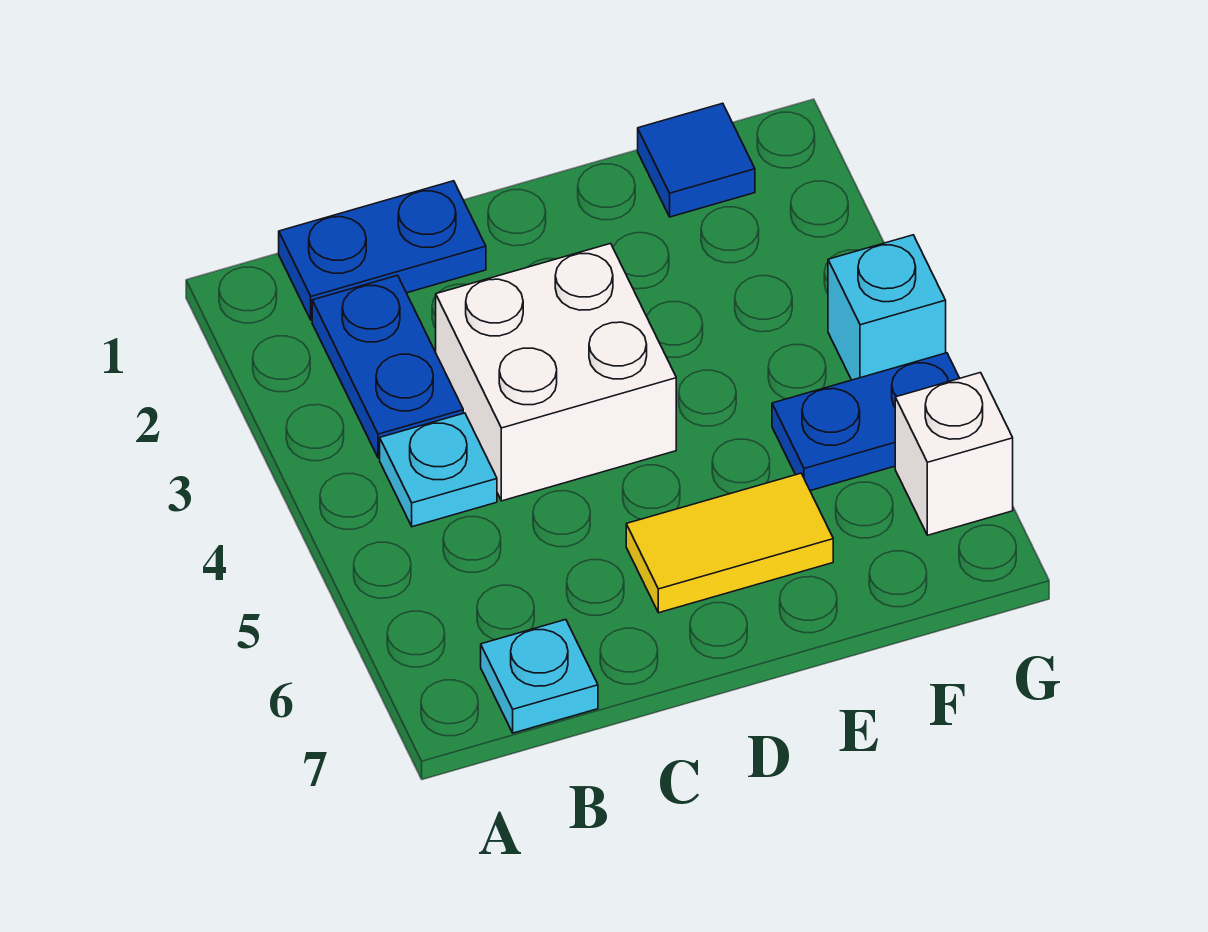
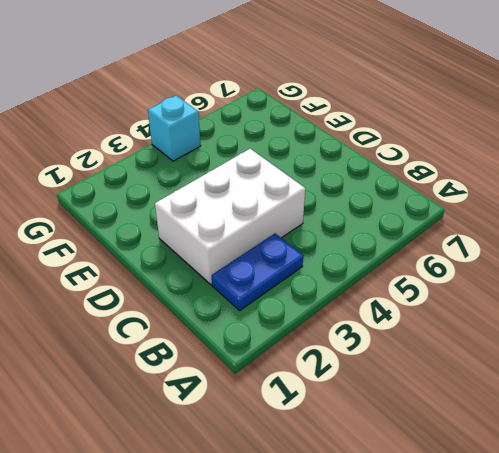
white brick C2:D4 level 1 -> white brick C3:D4 level 1
none -> blue plate B1:C1 level 1
none -> cyan plate B4 level 1

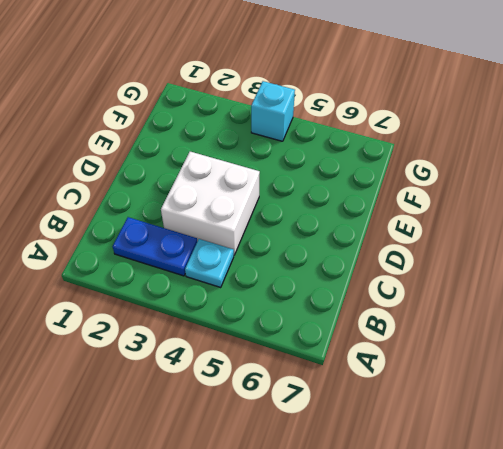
none -> blue plate B1:C1 level 1
none -> cyan plate B7 level 1

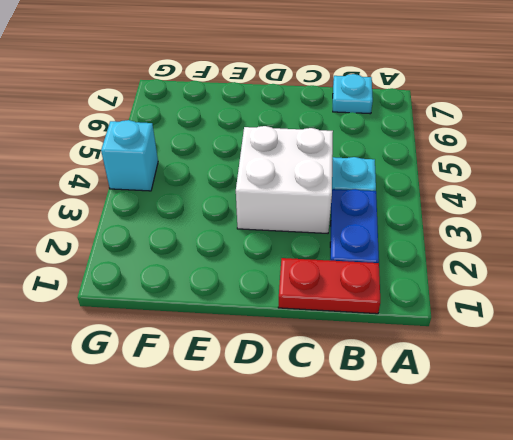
red plate B1:C1 level 1 -> blue plate B1:C1 level 1
none -> yellow tile D6:E6 level 1
none -> blue tile F1 level 1

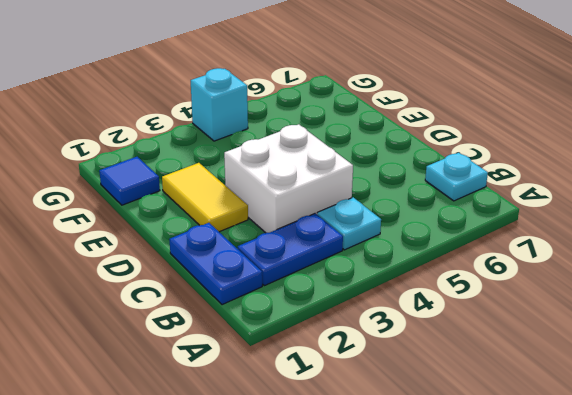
yellow tile D2:E2 level 1 -> yellow tile D6:E6 level 1
none -> blue plate F5:G5 level 1
none -> white brick G6 level 1

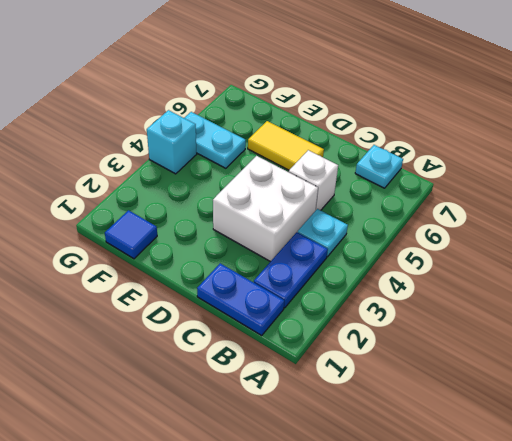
white brick C5 level 1 -> white brick G6 level 1
cyan plate F5:G5 level 1 -> blue plate F5:G5 level 1

